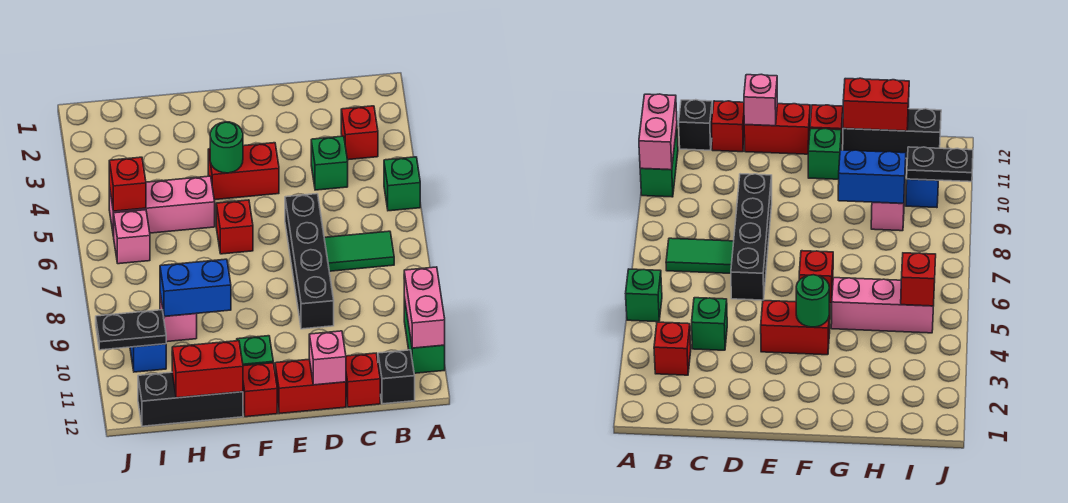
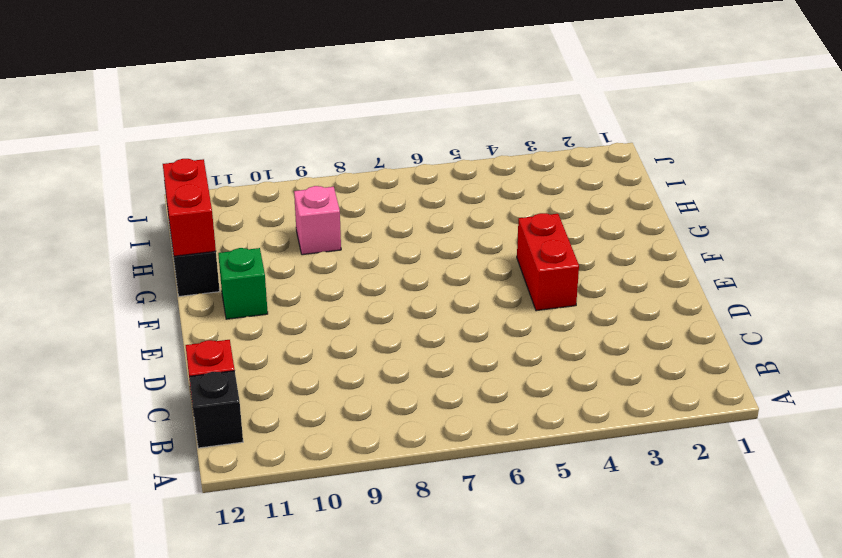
none -> green brick A5 level 1
none -> green brick A10:A11 level 1
none -> red brick B3 level 1

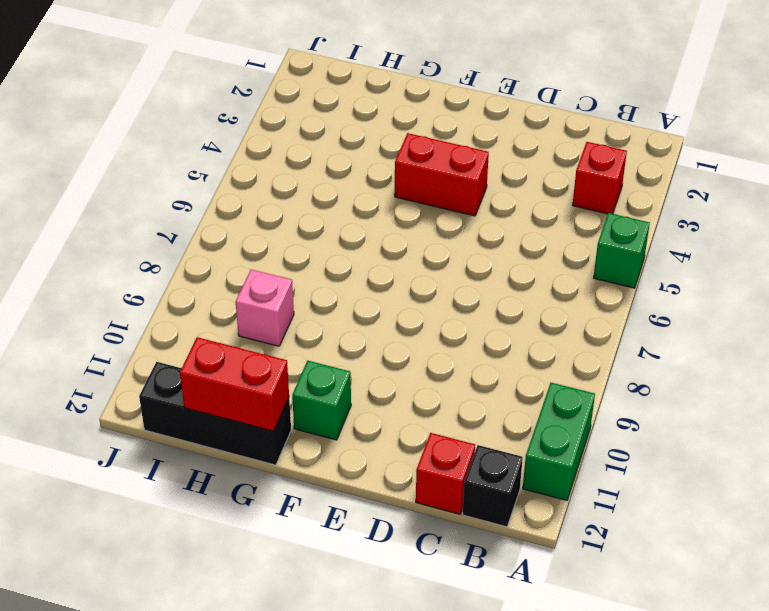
none -> green tile B7:C7 level 1
none -> green brick C4 level 1
none -> black brick D6:D9 level 1

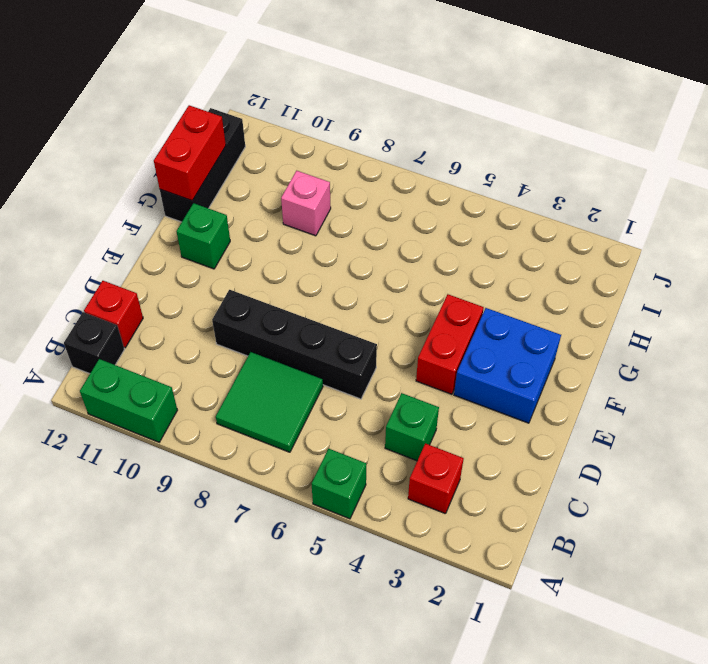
green tile B7:C8 level 1 -> green tile B7:C7 level 1
blue brick E2:F3 level 1 -> none
none -> red brick D12:E12 level 1
none -> red brick F6 level 1
none -> red brick F12 level 1

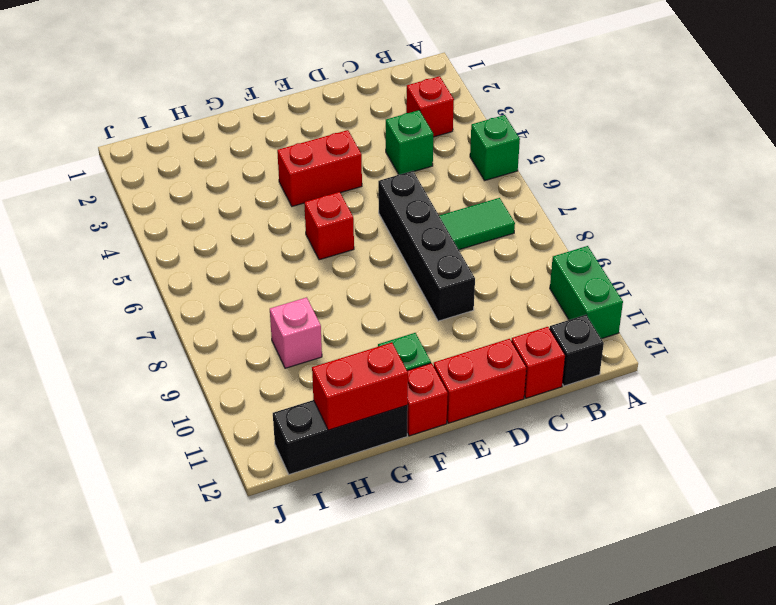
none -> pink brick G5:I5 level 1
none -> pink brick I6 level 1
none -> blue brick I10 level 1

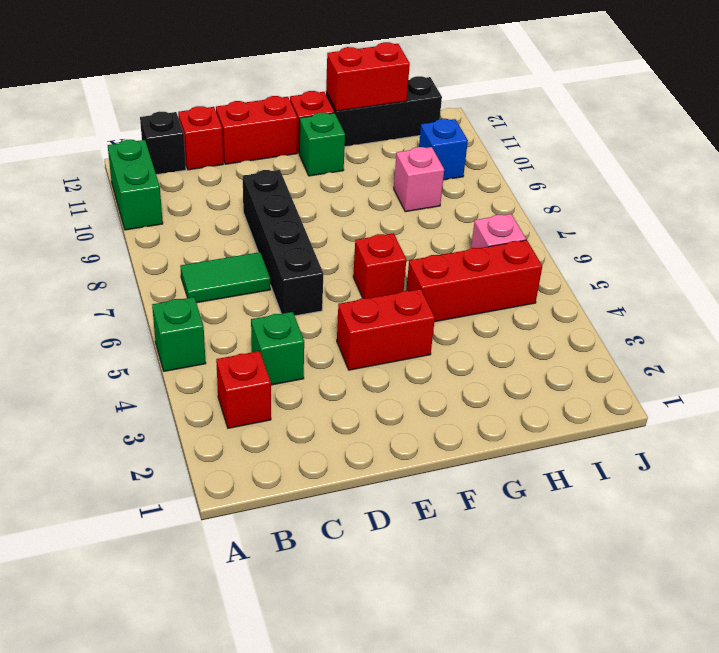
red brick G5:I5 level 1 -> pink brick G5:I5 level 1
none -> pink brick A10:A11 level 2
none -> pink brick D12 level 2
none -> green round brick F4 level 2

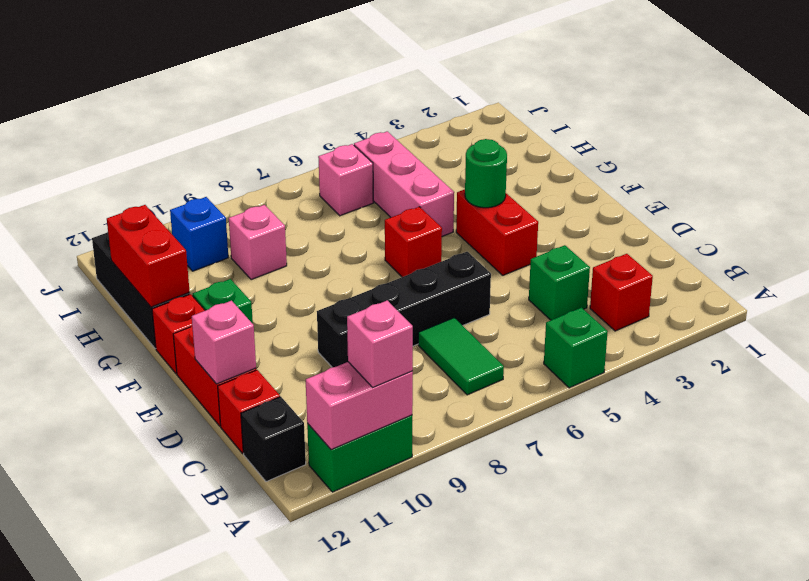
pink brick A10 level 3 -> none
none -> blue brick G9:H9 level 2
none -> red brick I5 level 2
none -> black plate I10:J10 level 2

